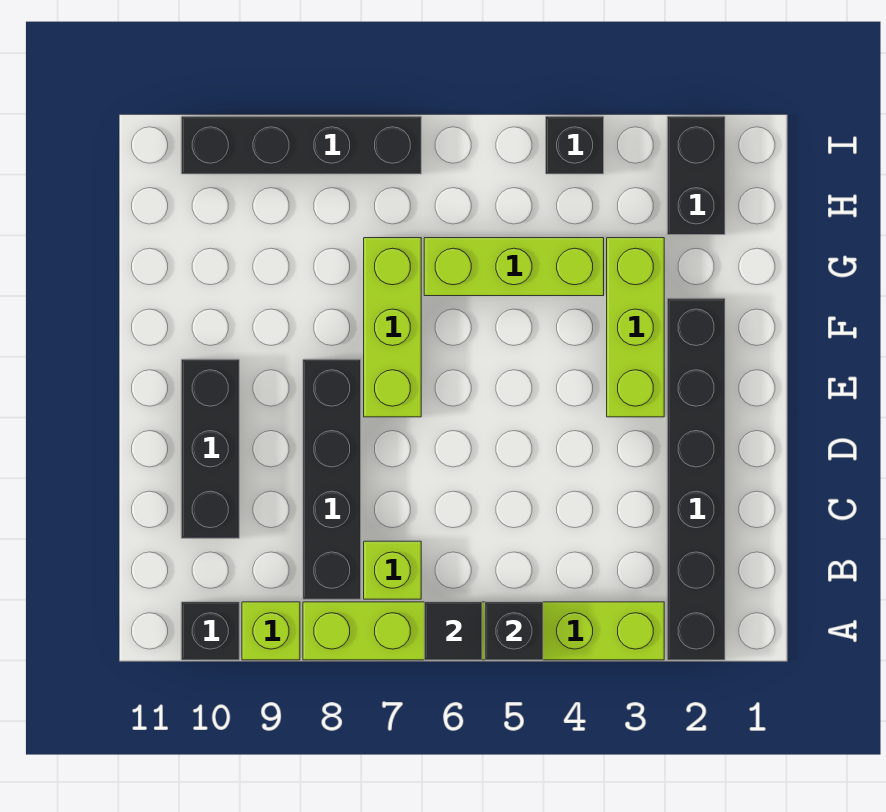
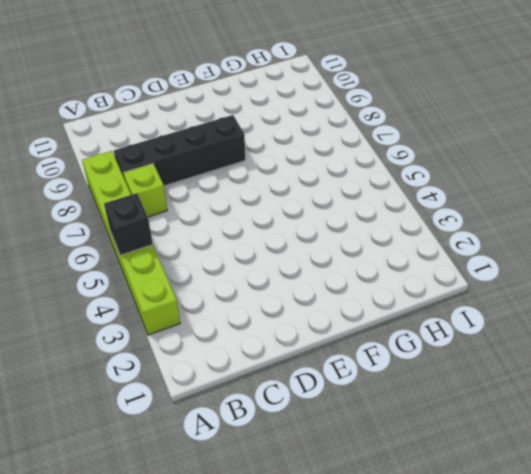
none -> black brick A2:F2 level 1
none -> lime brick A9 level 1
none -> black brick A10 level 1

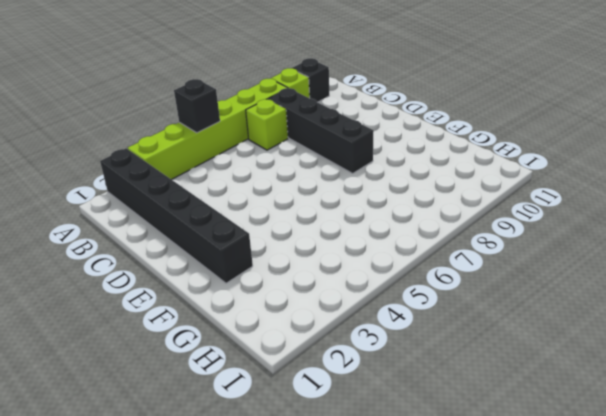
none -> black brick C10:E10 level 1
none -> lime brick E3:G3 level 1
none -> lime brick E7:G7 level 1

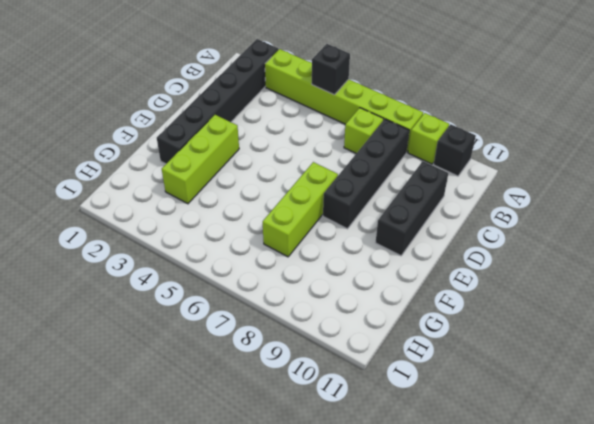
none -> lime brick G4:G6 level 1
none -> black brick H2:I2 level 1
none -> black brick I4 level 1

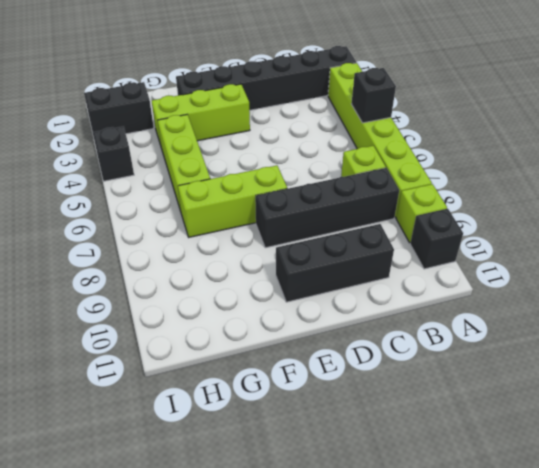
none -> black brick I7:I10 level 1
none -> black tile A6 level 2

